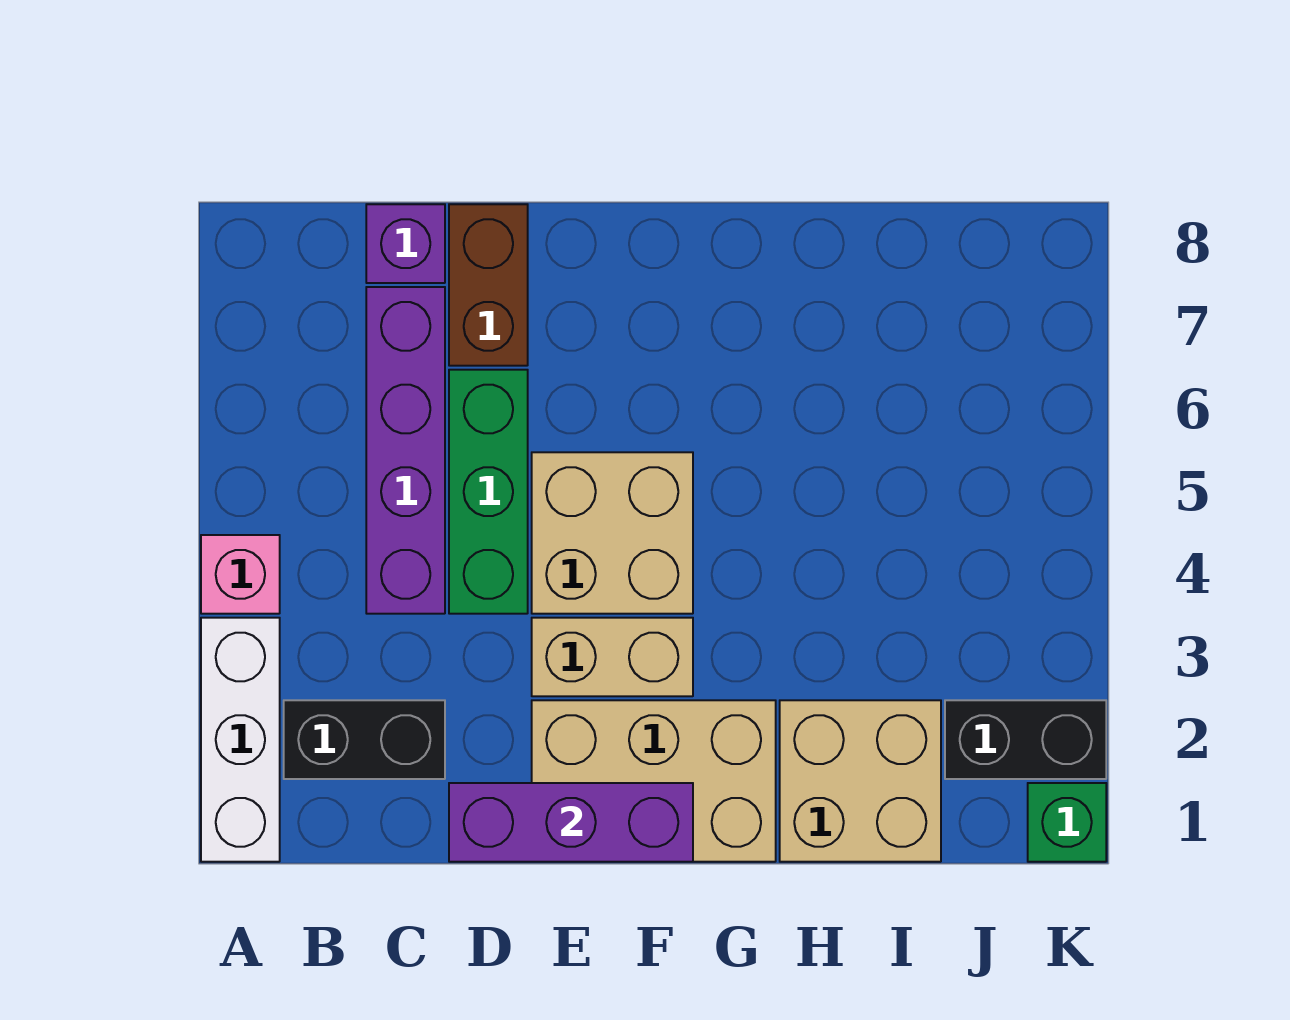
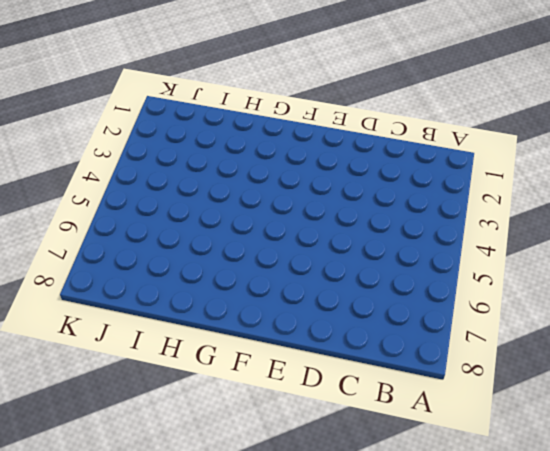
none -> white brick A1:A3 level 1
none -> pink brick A4 level 1
none -> black brick B2:C2 level 1

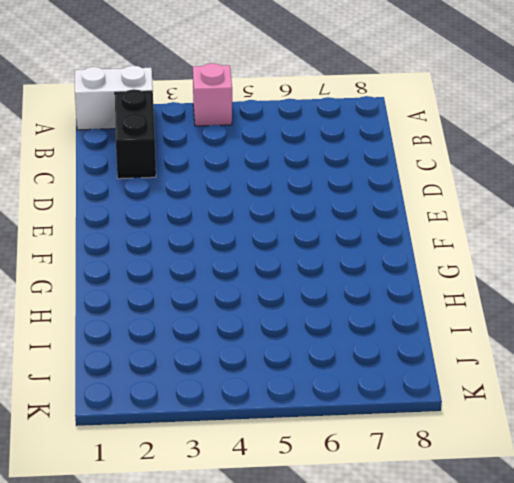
white brick A1:A2 level 1 -> white brick A1:A3 level 1
none -> purple brick C4:C7 level 1
none -> purple brick C8 level 1
none -> green brick D4:D6 level 1

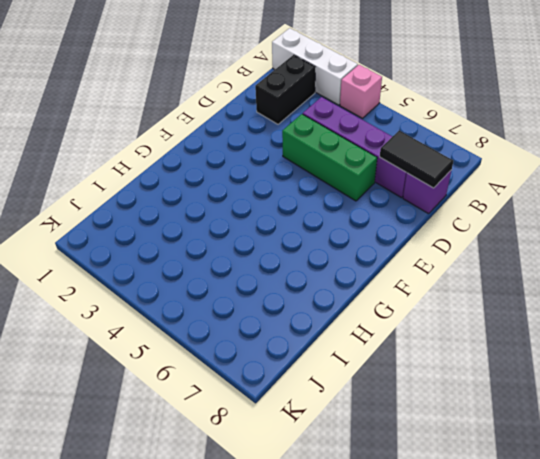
black tile C7:C8 level 2 -> none
none -> brown brick D7:D8 level 1
none -> tan brick E1:G2 level 1
none -> tan brick E3:F3 level 1

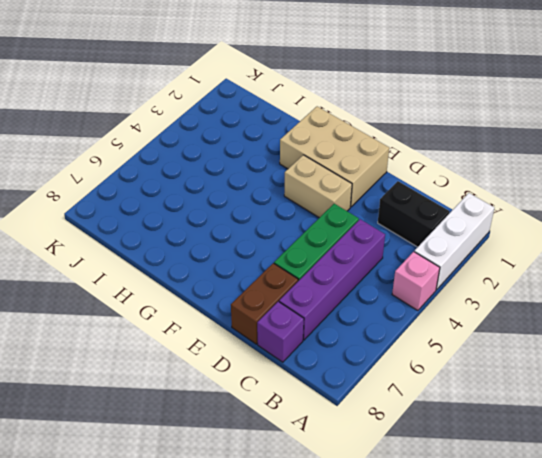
none -> tan brick E4:F5 level 1
none -> tan brick H1:I2 level 1
none -> black brick J2:K2 level 1

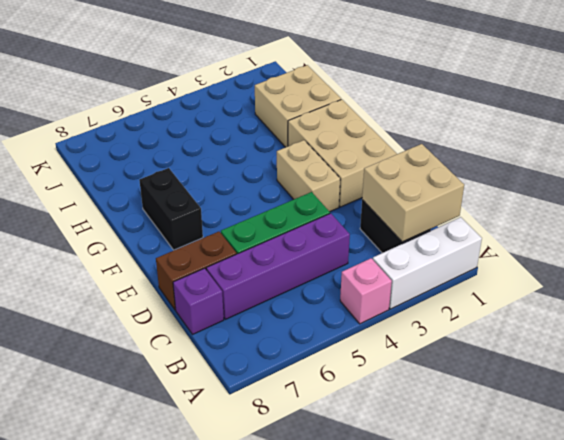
tan brick B1:C2 level 2 -> tan brick E4:F5 level 1
black brick F7:G7 level 1 -> black brick J2:K2 level 1
none -> green brick K1 level 1
none -> purple brick D1:F1 level 2

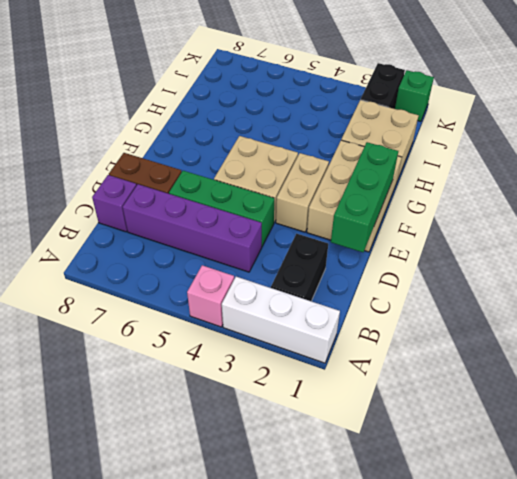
green brick D1:F1 level 2 -> purple brick D1:F1 level 2

